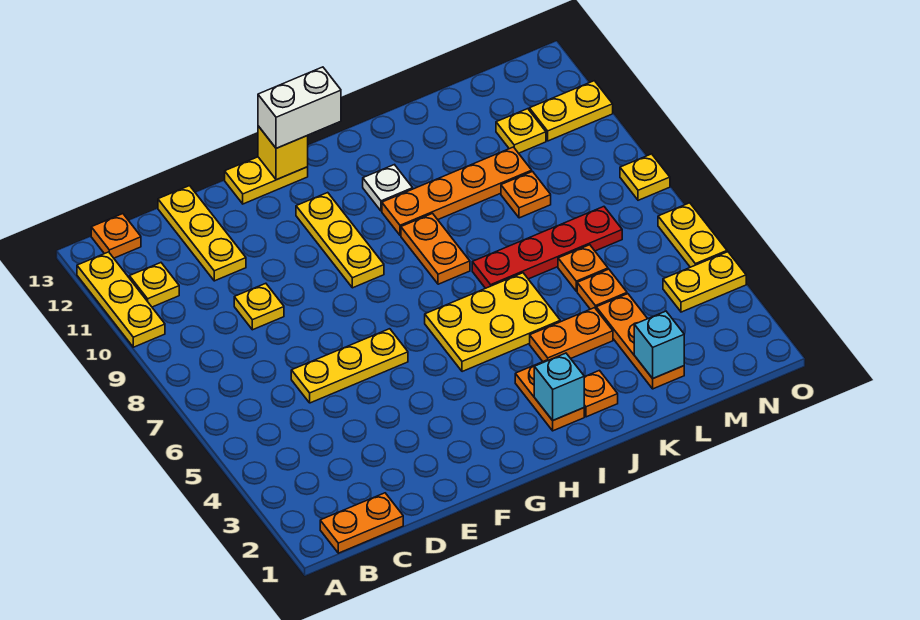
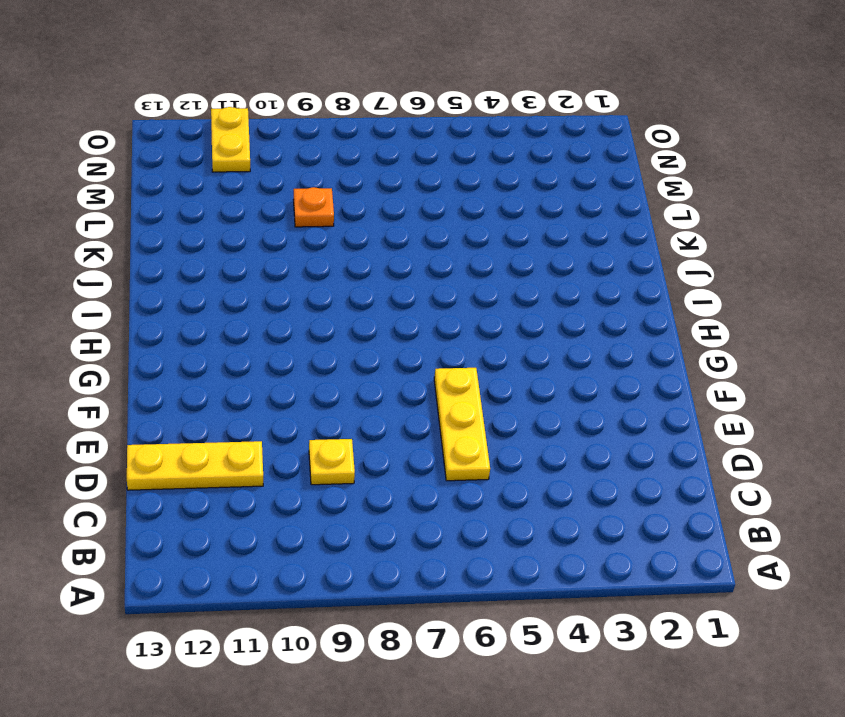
none -> yellow plate A10:A12 level 1
none -> orange plate B1:C1 level 1
none -> yellow plate B11 level 1
none -> orange plate B13 level 1

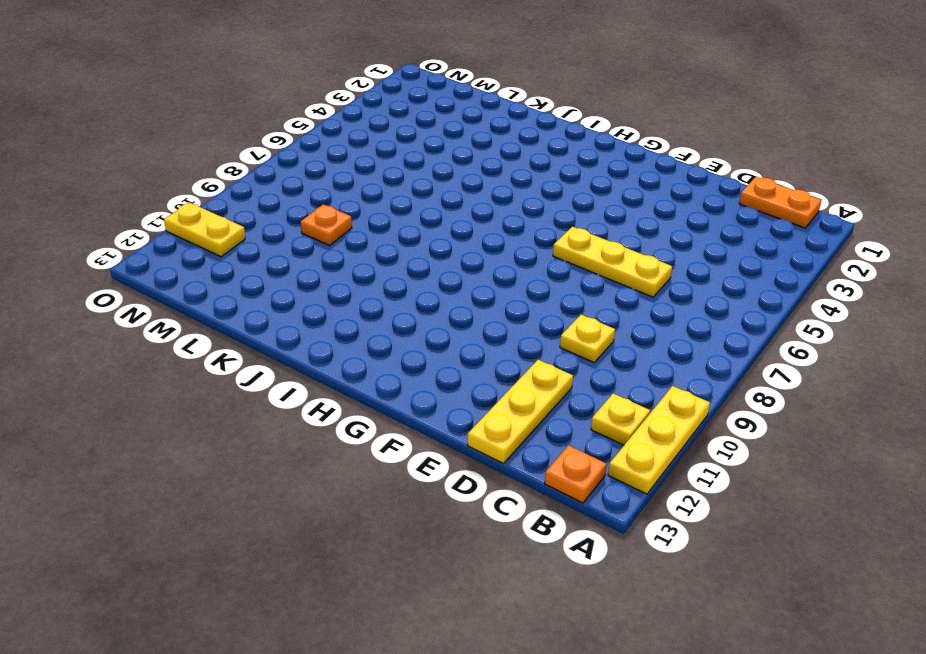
none -> yellow plate F13:G13 level 1
none -> yellow plate G9:G11 level 1
none -> yellow plate H5:J6 level 1
none -> orange plate I2:I3 level 1

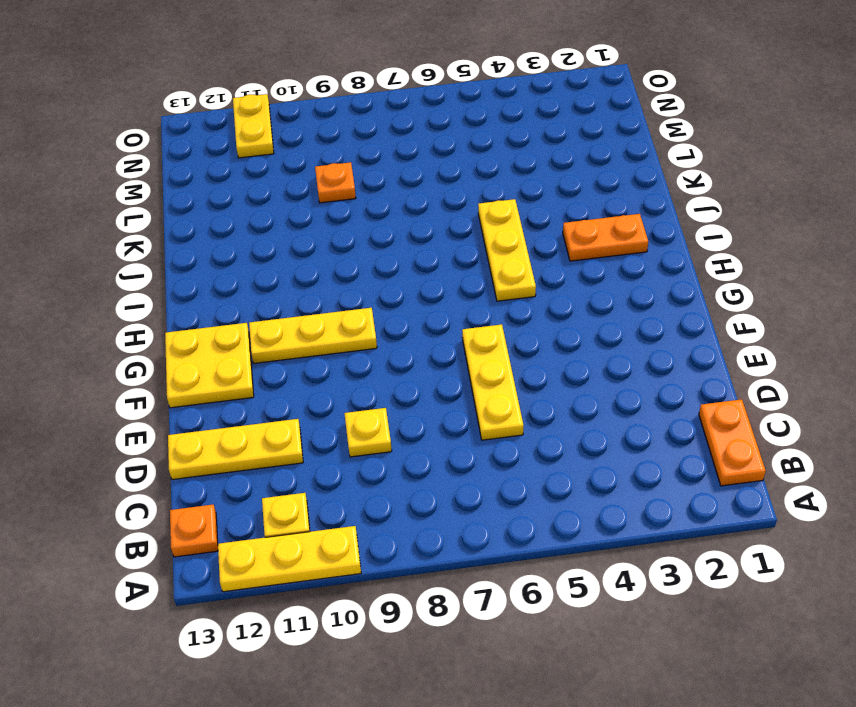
yellow plate F12:G13 level 1 -> yellow plate F13:G13 level 1
yellow plate H5:J5 level 1 -> yellow plate H5:J6 level 1
none -> orange plate I8:I9 level 1
none -> orange plate I10:L10 level 1
none -> white plate I11 level 1
none -> orange plate J2 level 1

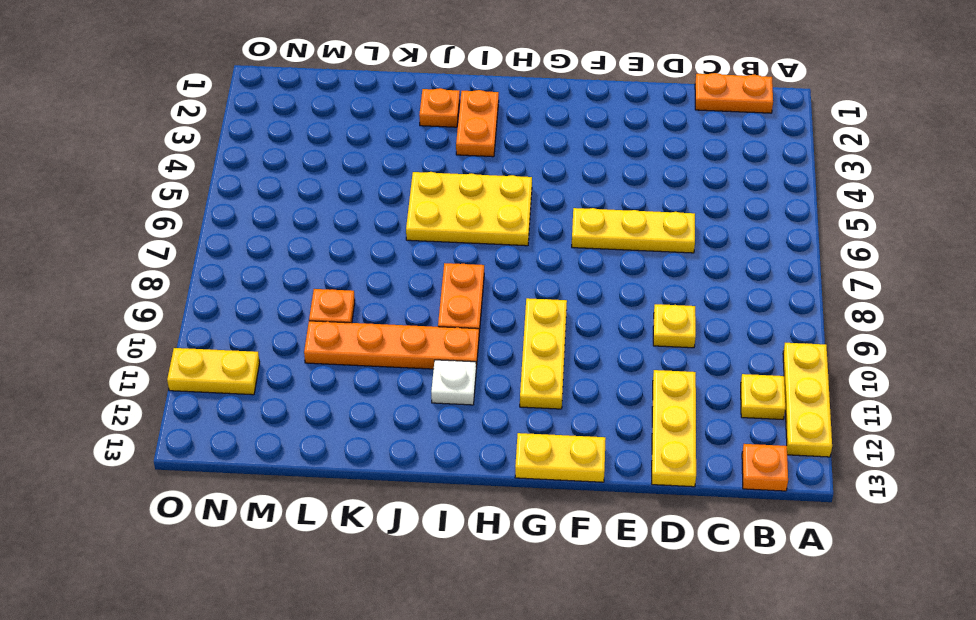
none -> orange plate J4:K4 level 1
none -> red plate J7:M7 level 1
none -> orange plate L2:L4 level 1
none -> orange plate L5 level 1

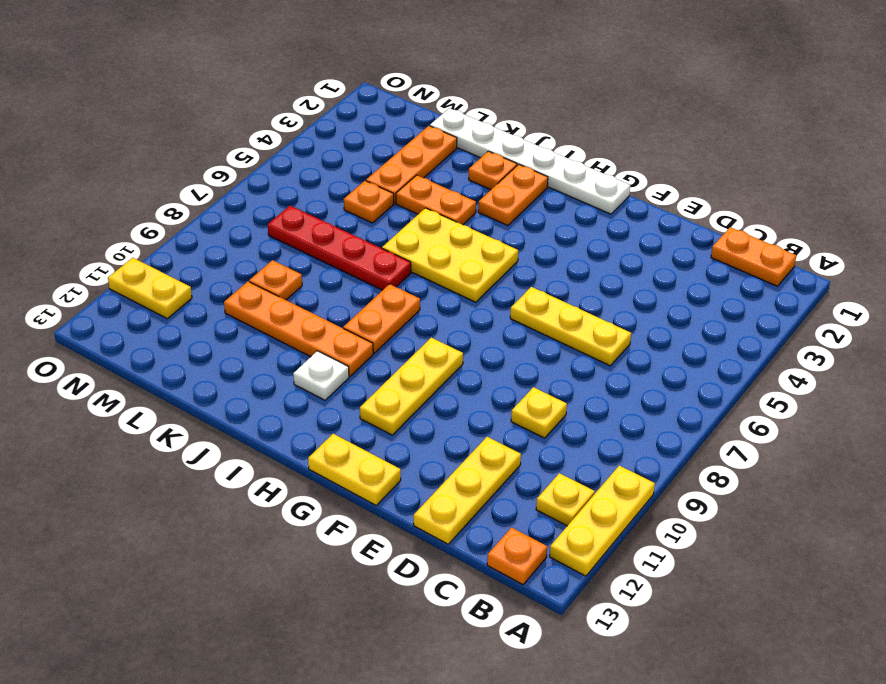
white plate G1:L1 level 1 -> none
none -> orange plate L6 level 1
none -> yellow plate M11 level 1
none -> yellow plate N4:O4 level 1
none -> yellow plate O5:O6 level 1

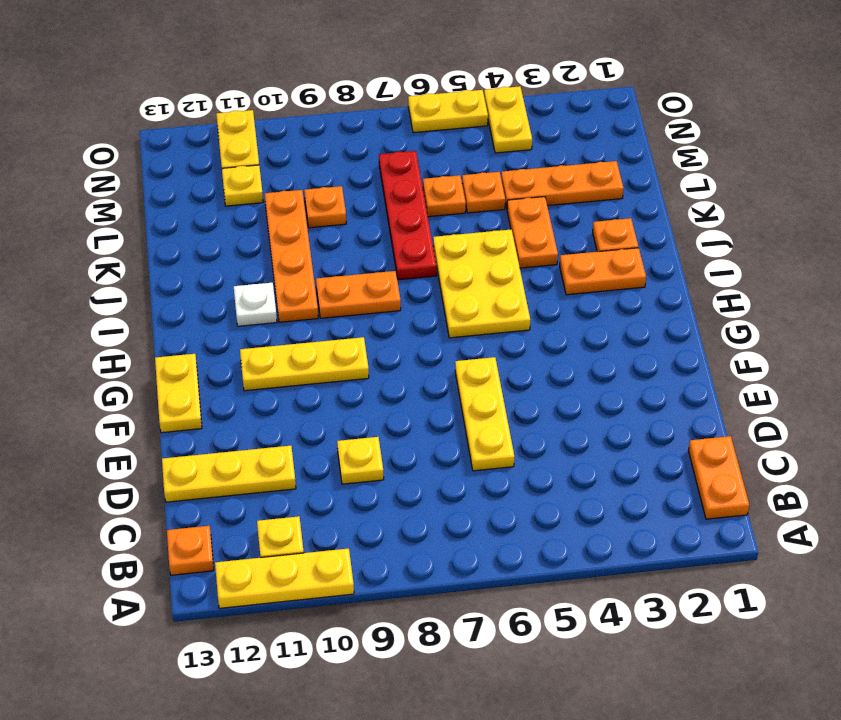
none -> yellow plate O8 level 1
none -> yellow brick G13 level 2
none -> cyan brick I2 level 2
none -> cyan brick L2 level 2

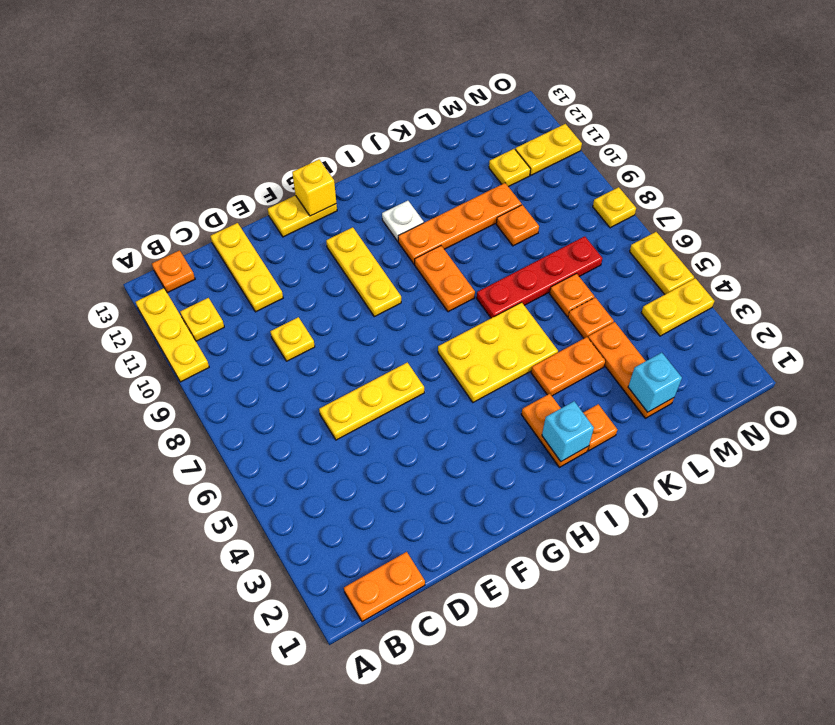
none -> white brick G13:H13 level 3

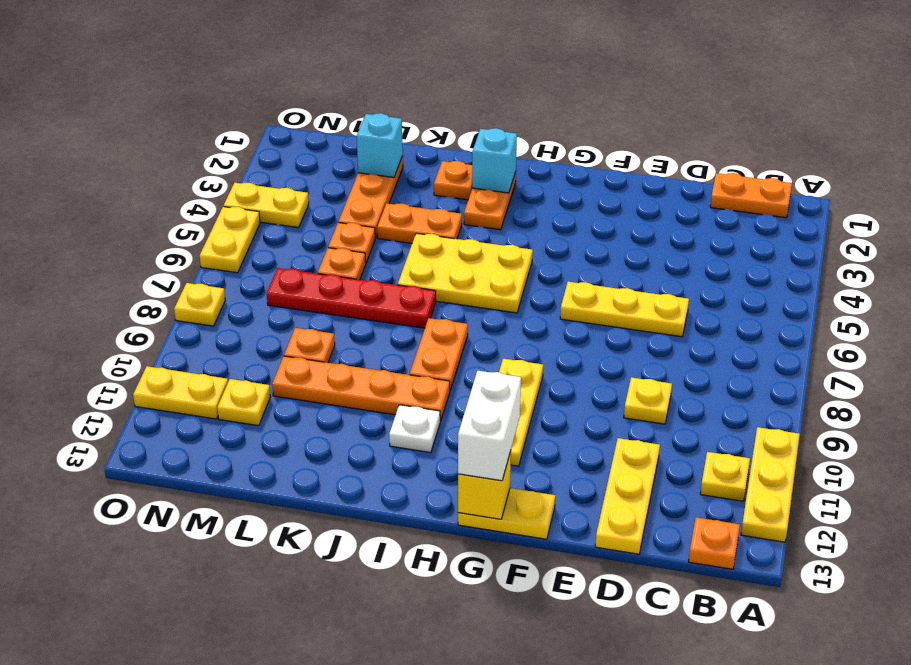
white brick G12:G13 level 3 -> white brick G13:H13 level 3

